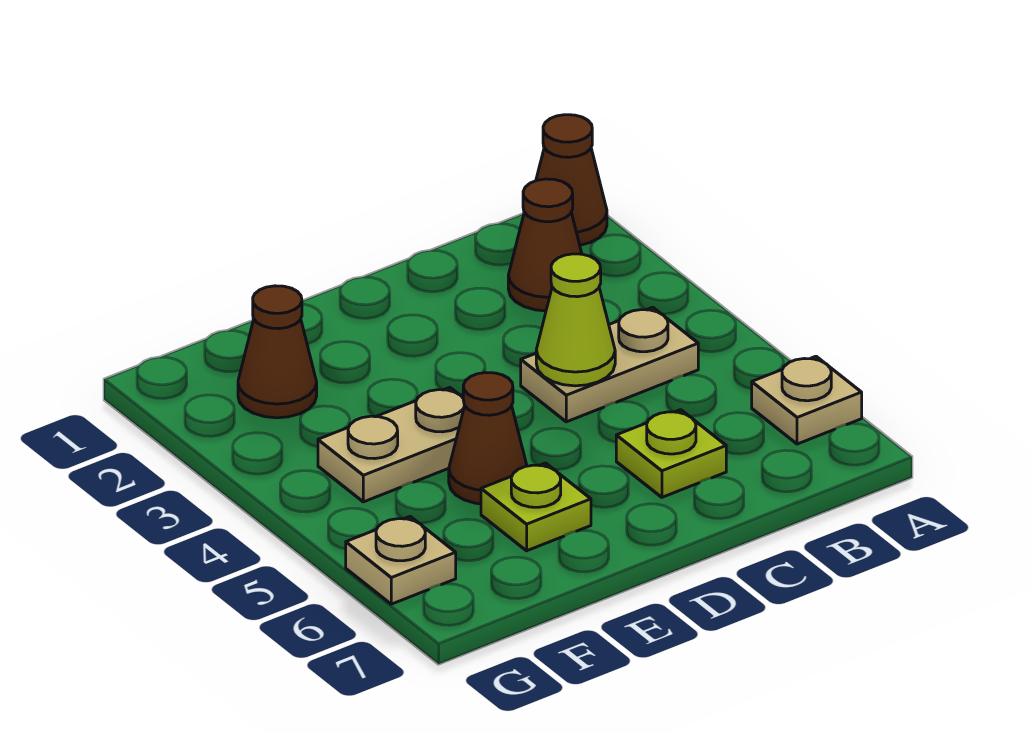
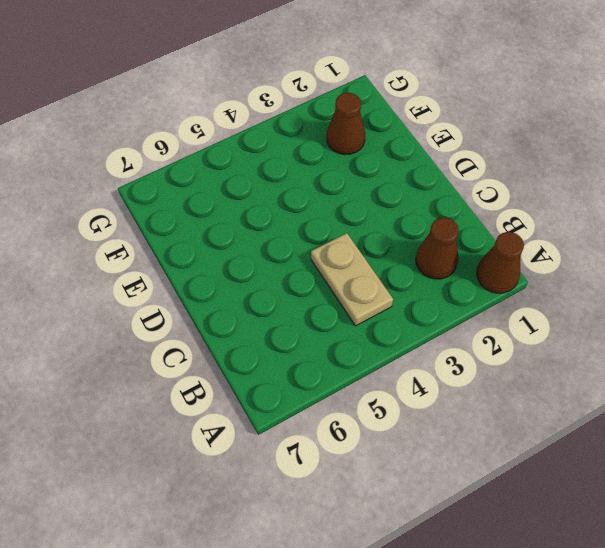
none -> tan plate A6 level 1
none -> lime plate C6 level 1

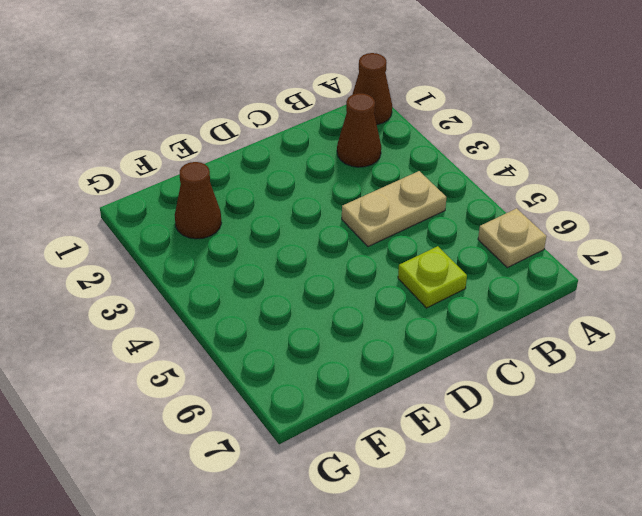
none -> tan plate E4:F4 level 1
none -> brown cone E5 level 1

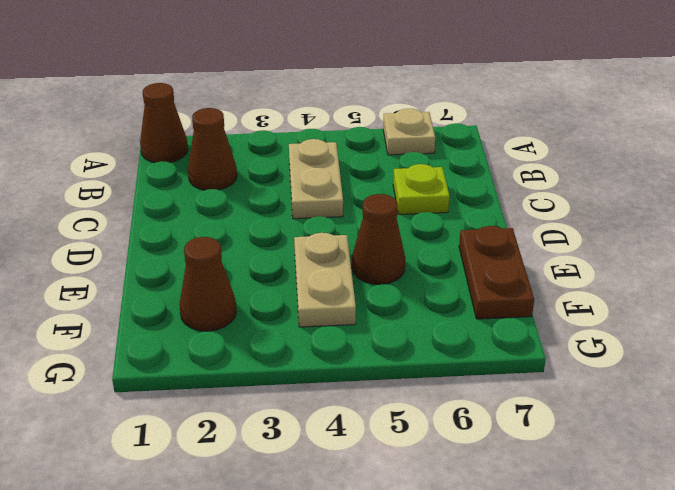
brown plate E7:F7 level 1 -> none
none -> lime plate E6 level 1
none -> tan plate G6 level 1

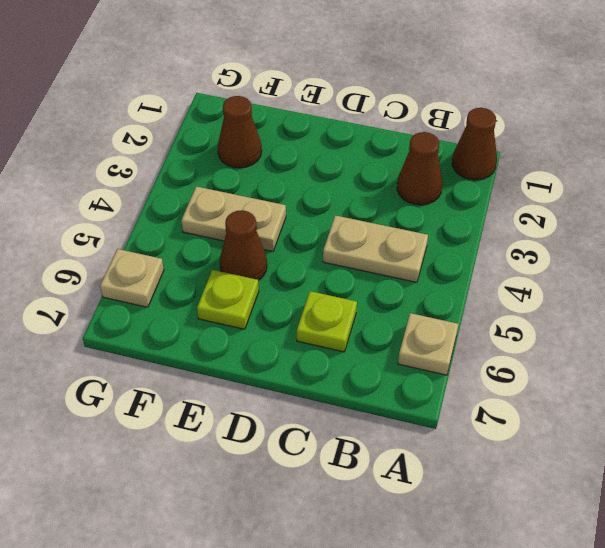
none -> lime cone C4 level 2

